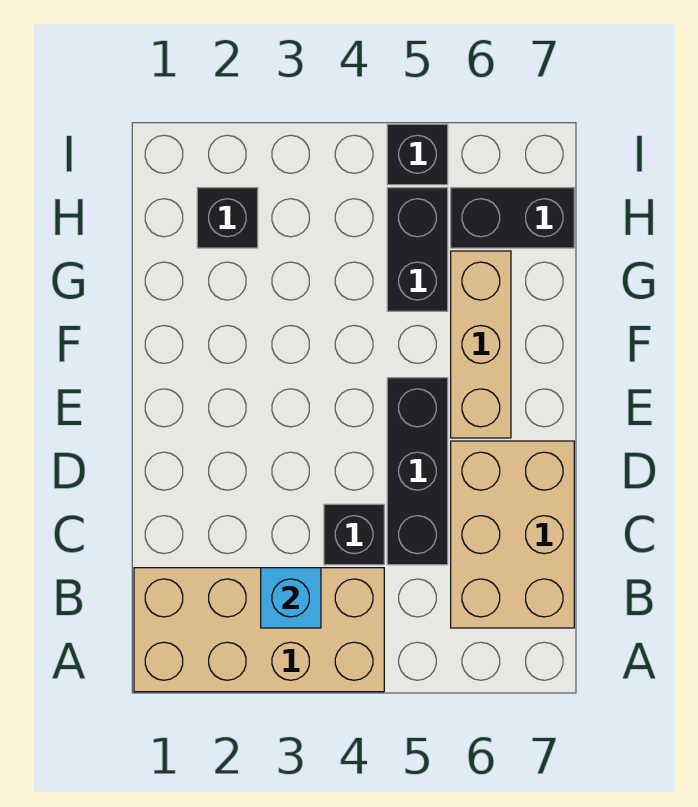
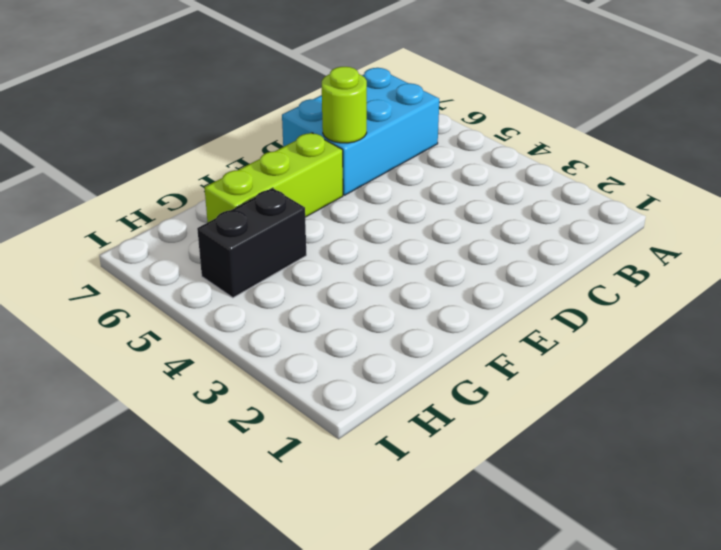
cyan brick B6:D7 level 1 -> tan brick B6:D7 level 1
lime round brick D6 level 2 -> none
lime brick E6:G6 level 1 -> tan brick E6:G6 level 1
none -> tan brick A1:B4 level 1
none -> black brick C4 level 1

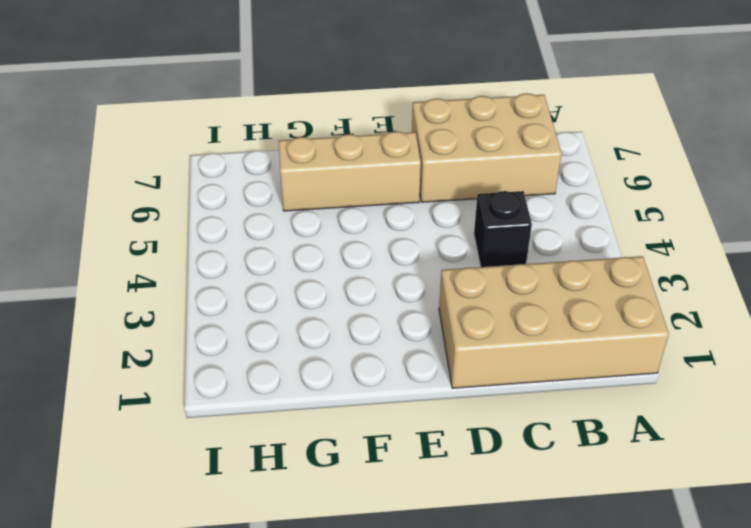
tan brick A1:D2 level 1 -> tan brick A1:B4 level 1
none -> black brick C5:E5 level 1
none -> black brick G5:H5 level 1

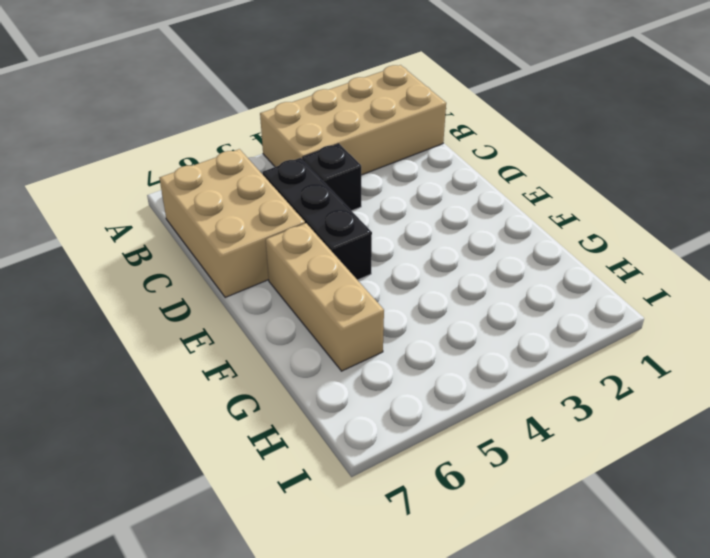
none -> black brick G5:H5 level 1
none -> black brick H2 level 1

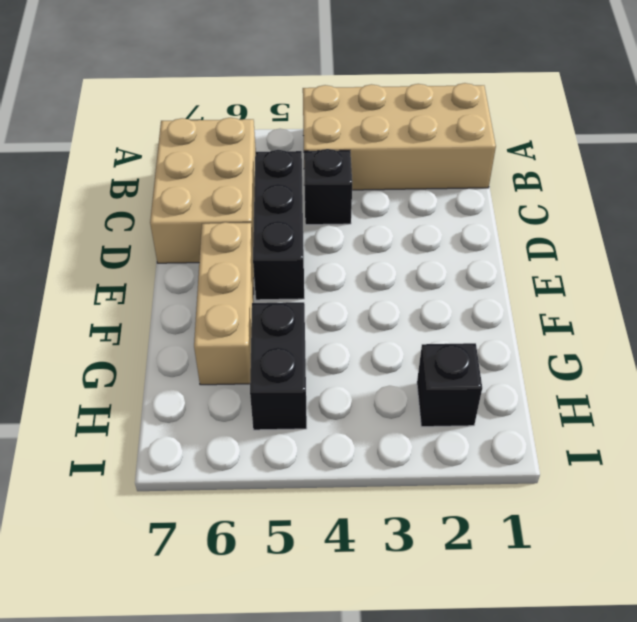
none -> black brick H6:H7 level 1
none -> black brick I5 level 1

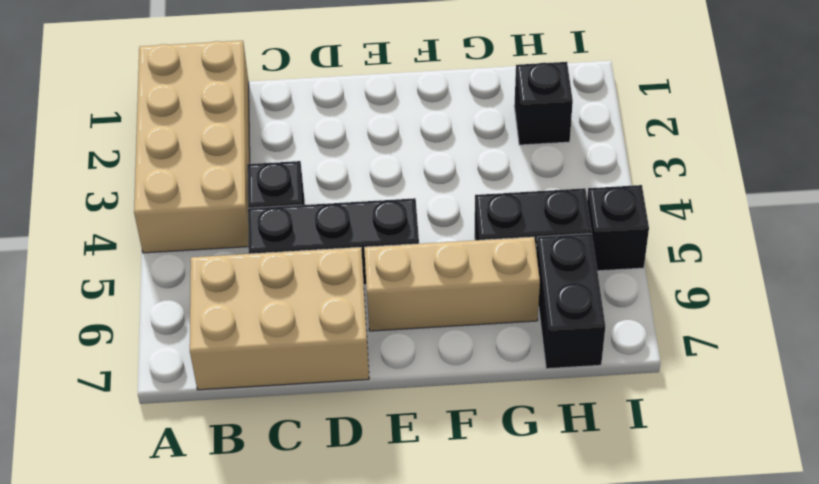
none -> cyan brick B3 level 2

